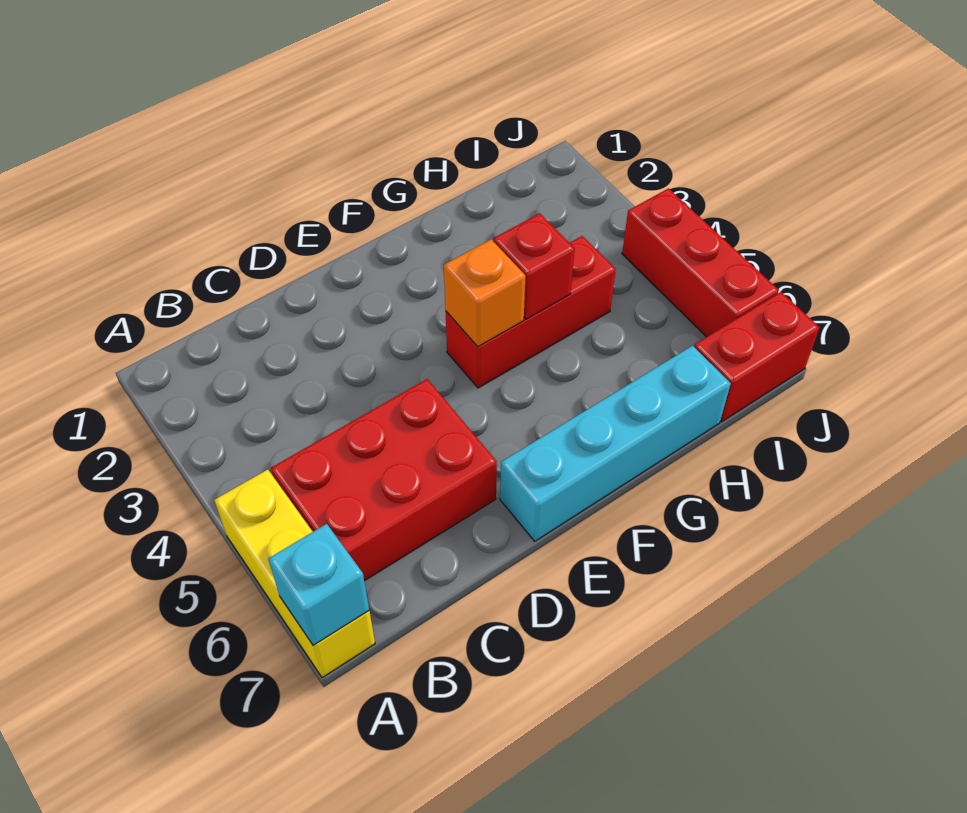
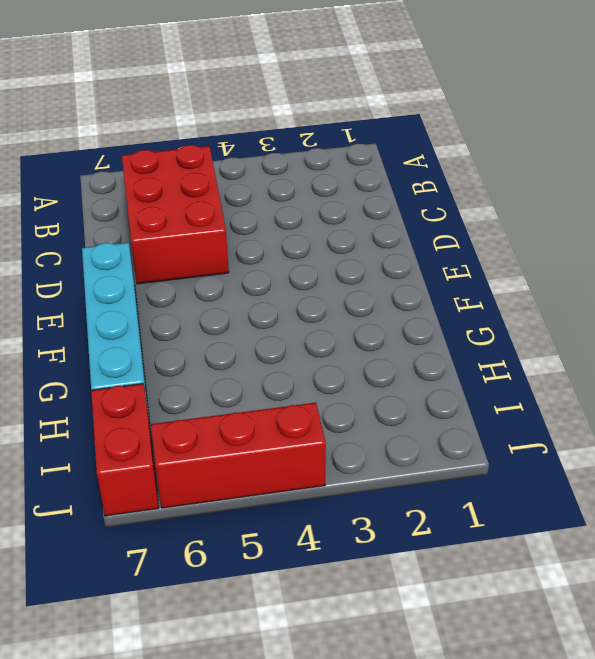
none -> yellow brick A5:A7 level 1
none -> red brick F4:H4 level 1

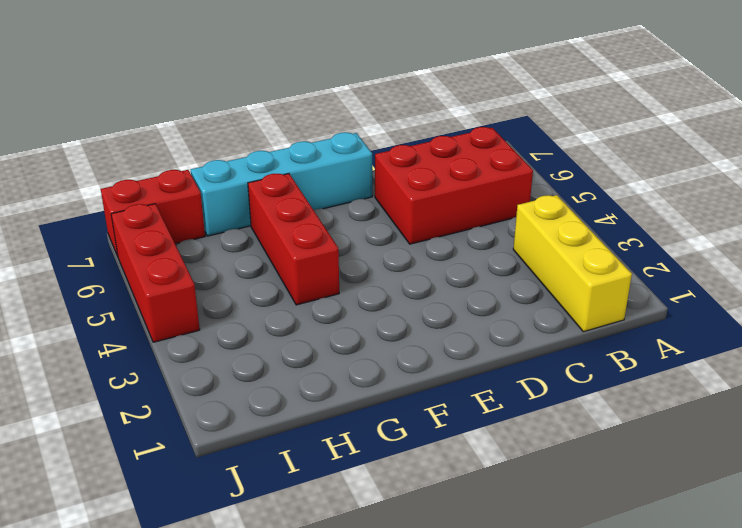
yellow brick B1:B3 level 1 -> yellow brick A5:A7 level 1
red brick G4:G6 level 1 -> red brick F4:H4 level 1
none -> cyan brick A7 level 2
none -> orange brick F4 level 2

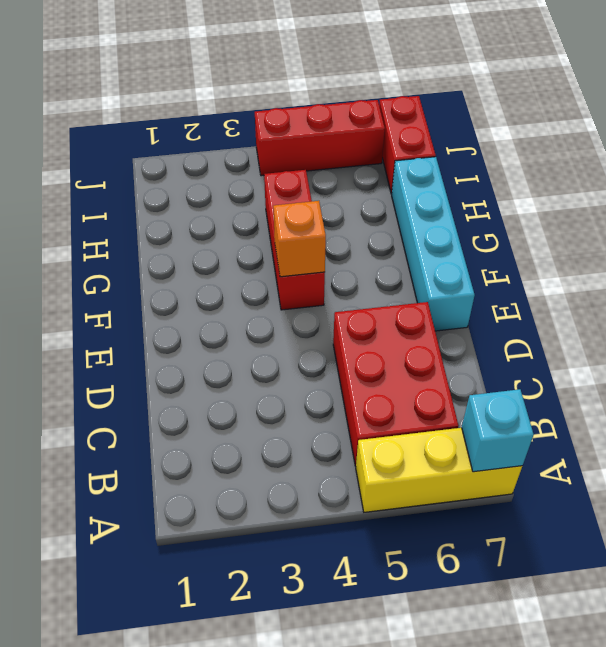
none -> red brick G4 level 2

